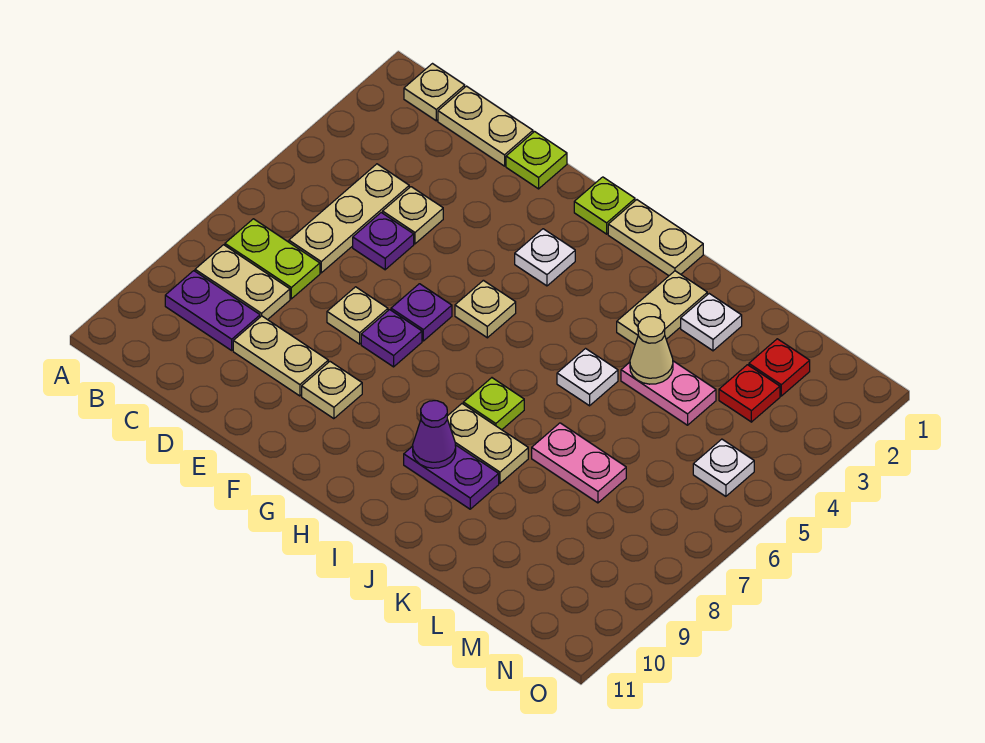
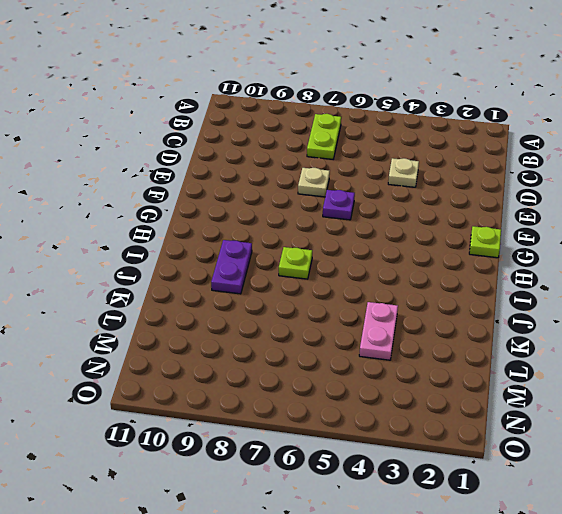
none -> tan plate B1 level 1
none -> tan plate B8:C8 level 1
none -> purple plate B9:C9 level 1
none -> tan plate C1:D1 level 1

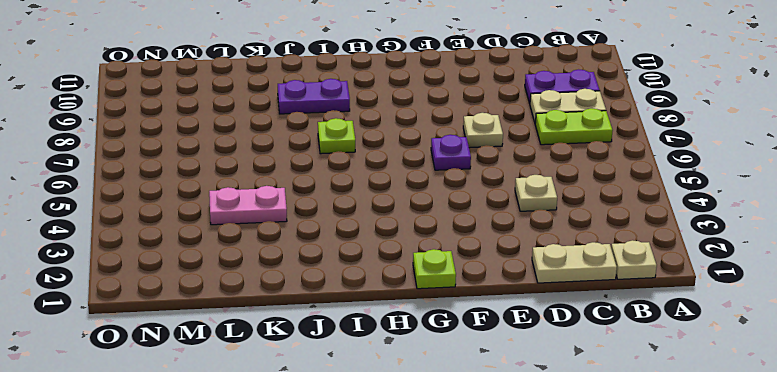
none -> tan plate C4:C6 level 1
none -> purple plate D5 level 1
none -> tan plate D9:E9 level 1
none -> lime plate E1 level 1

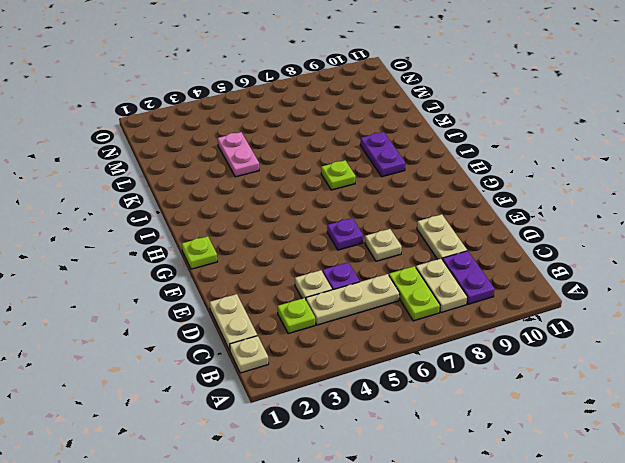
lime plate C3 level 1 -> lime plate E1 level 1
none -> purple plate F7 level 1
none -> tan plate F9 level 1
none -> white plate G3 level 1
none -> tan plate G5 level 1

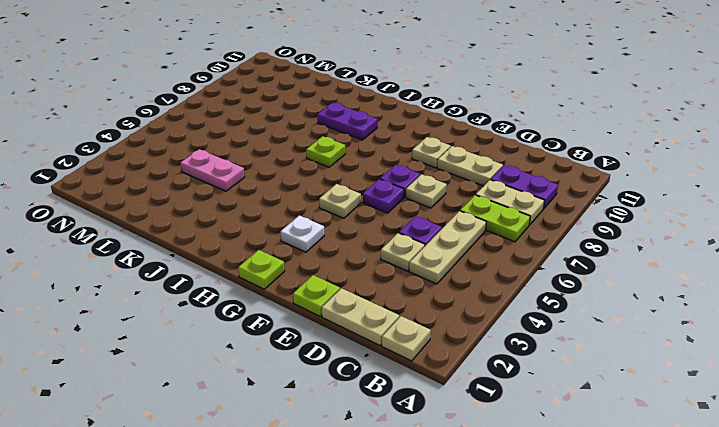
none -> tan plate H1:I1 level 1
none -> tan plate I8:J8 level 1
none -> tan plate J2:J3 level 1
none -> white plate J5 level 1

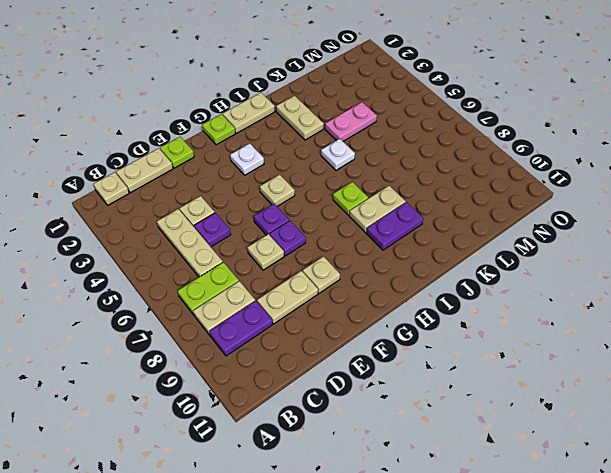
none -> white plate K2 level 1
none -> pink plate K7:L7 level 1
none -> red plate M2 level 1
none -> red plate M3 level 1

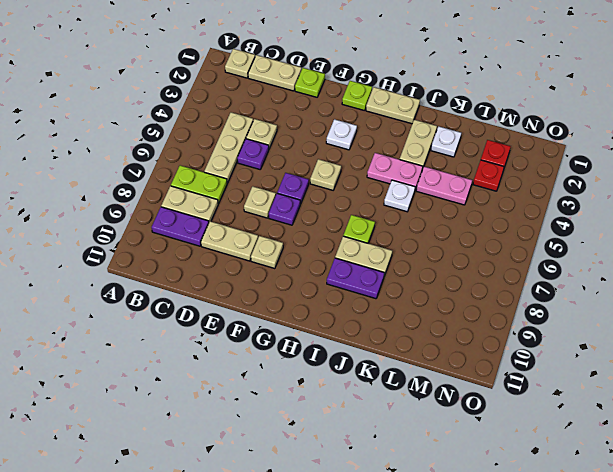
pink plate I4:J4 level 1 -> pink plate K7:L7 level 1
none -> white plate N5 level 1
none -> purple cone I9 level 2
none -> tan cone K4 level 2

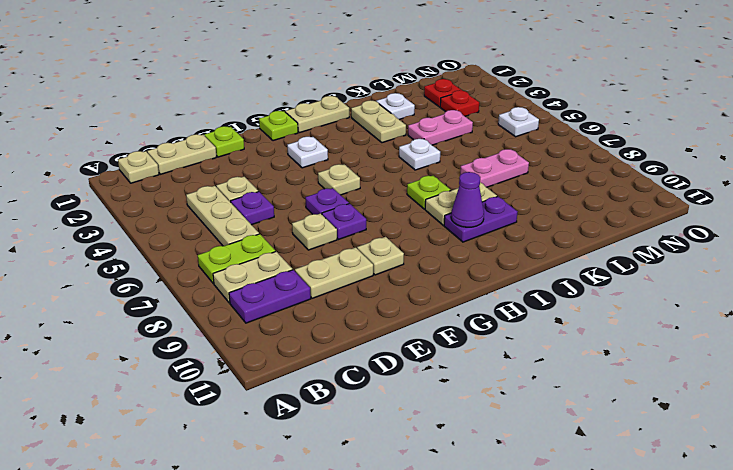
none -> tan cone K4 level 2

